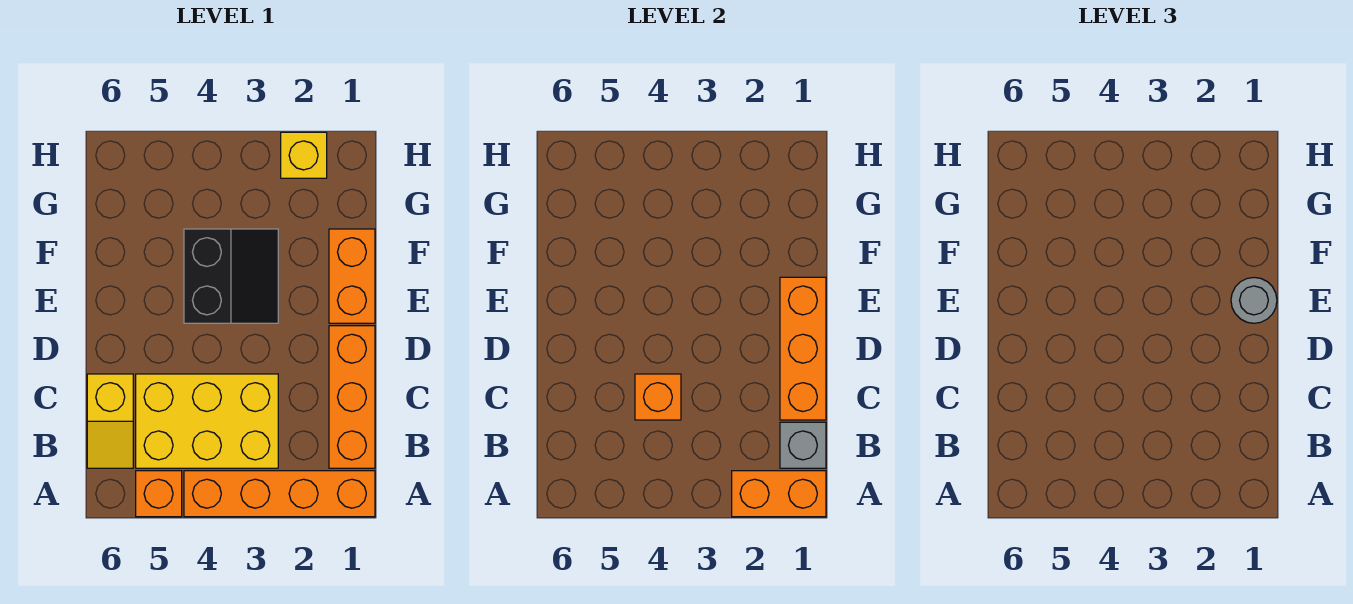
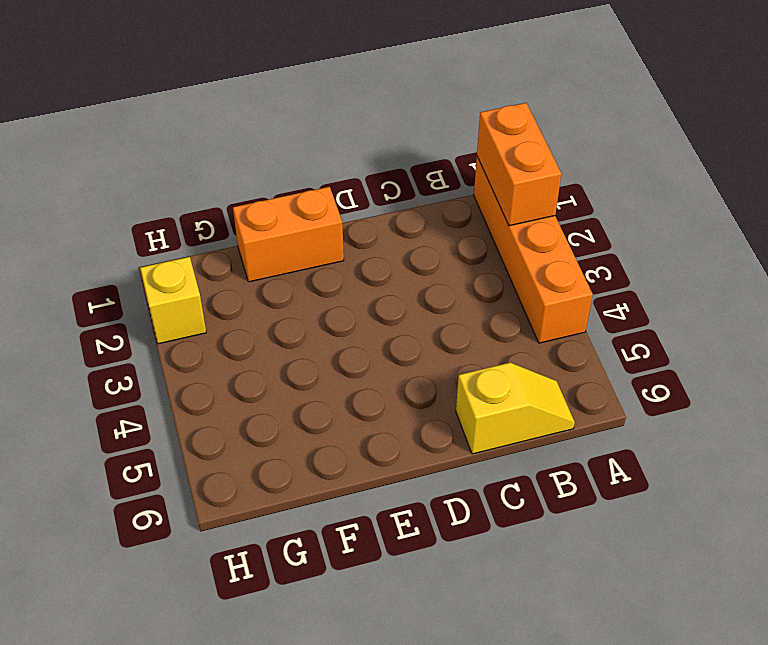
none -> orange brick A5 level 1
none -> orange brick B1:D1 level 1
none -> yellow brick B3:C5 level 1

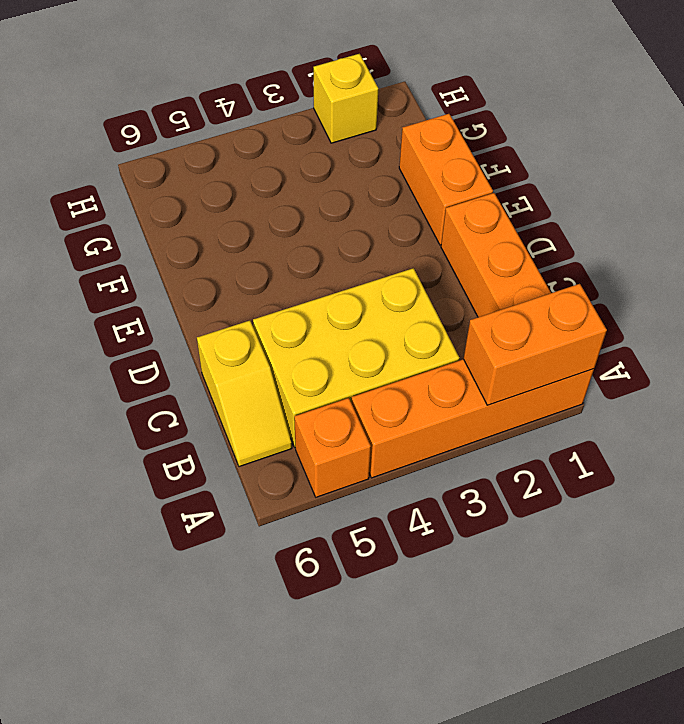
none -> black slope E3:F4 level 1 top 4
none -> grey brick B1 level 2
none -> orange brick C1:E1 level 2

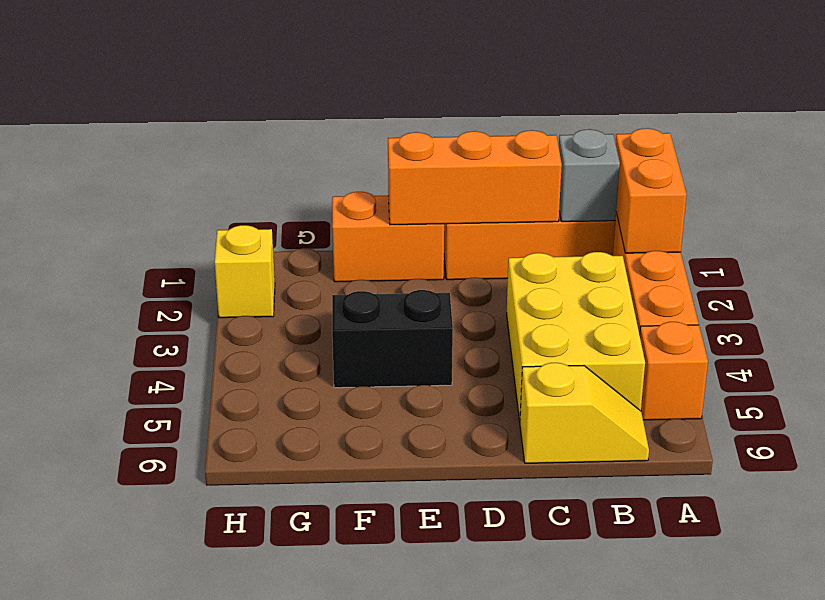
none -> orange brick C4 level 2
none -> grey round brick E1 level 3

